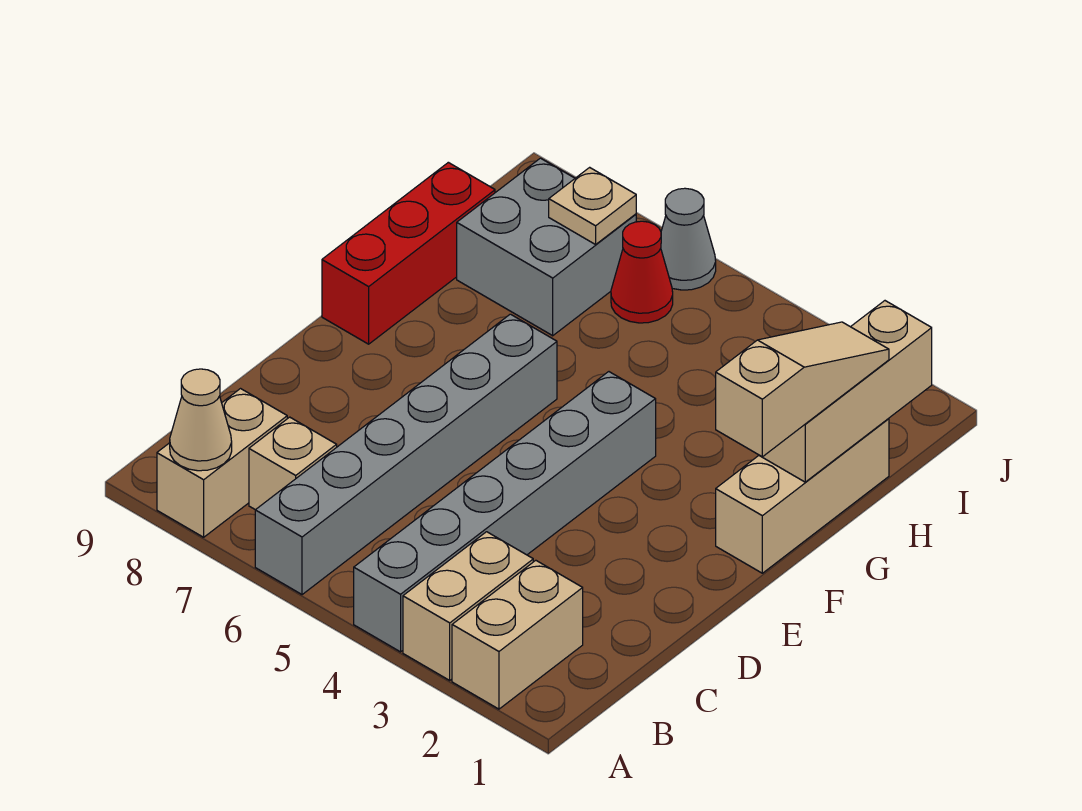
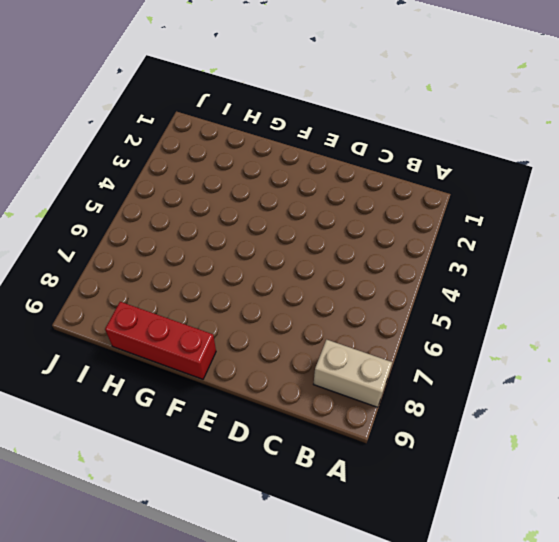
none -> tan brick A2:B2 level 1
none -> tan brick A3:B3 level 1
none -> grey brick A4:F4 level 1

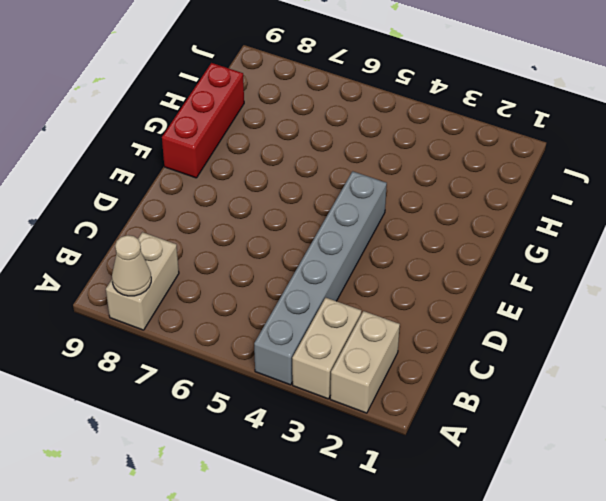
none -> grey brick A6:F6 level 1
none -> tan brick B7 level 1
none -> tan brick F1:H1 level 1

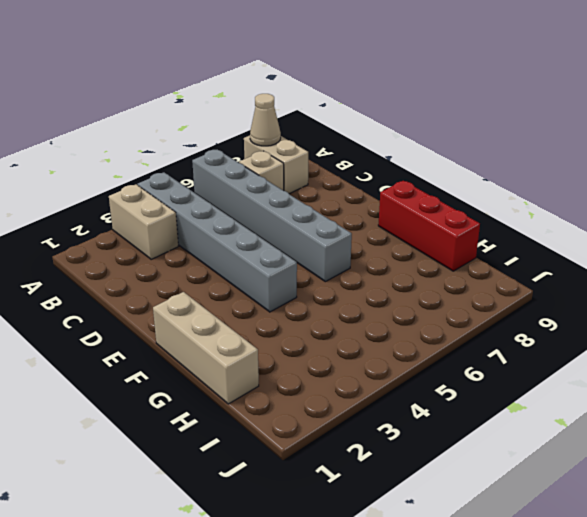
none -> tan brick A2:B2 level 1
none -> grey brick H7:I8 level 1
none -> red cone I6 level 1

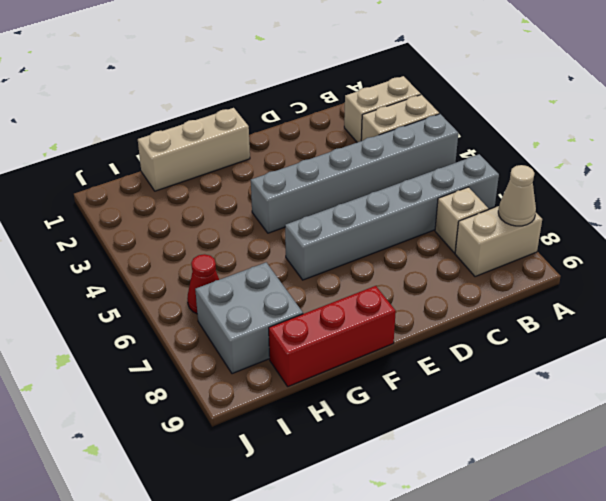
none -> grey cone J6 level 1
none -> tan brick G1:I1 level 2
none -> tan plate I7 level 2

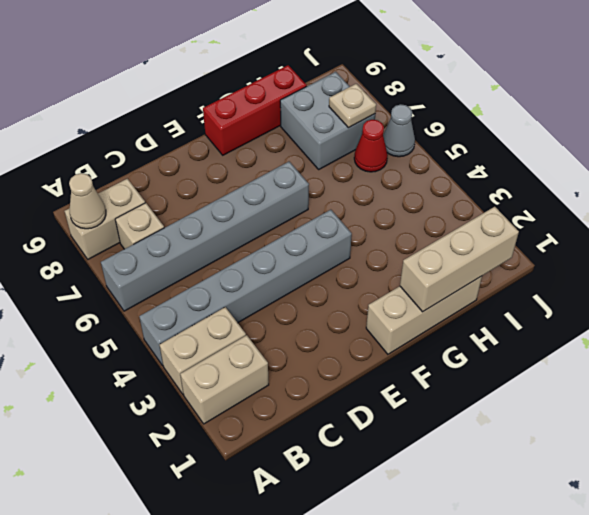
none -> tan slope F1:H1 level 3 top F

